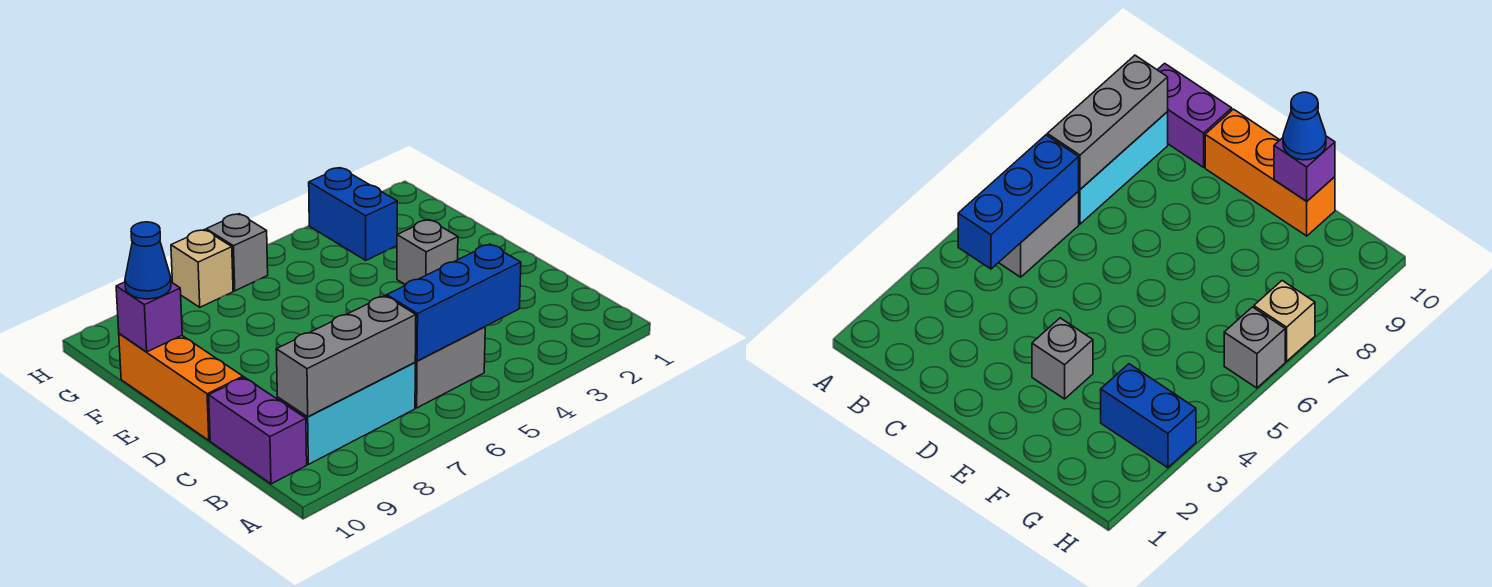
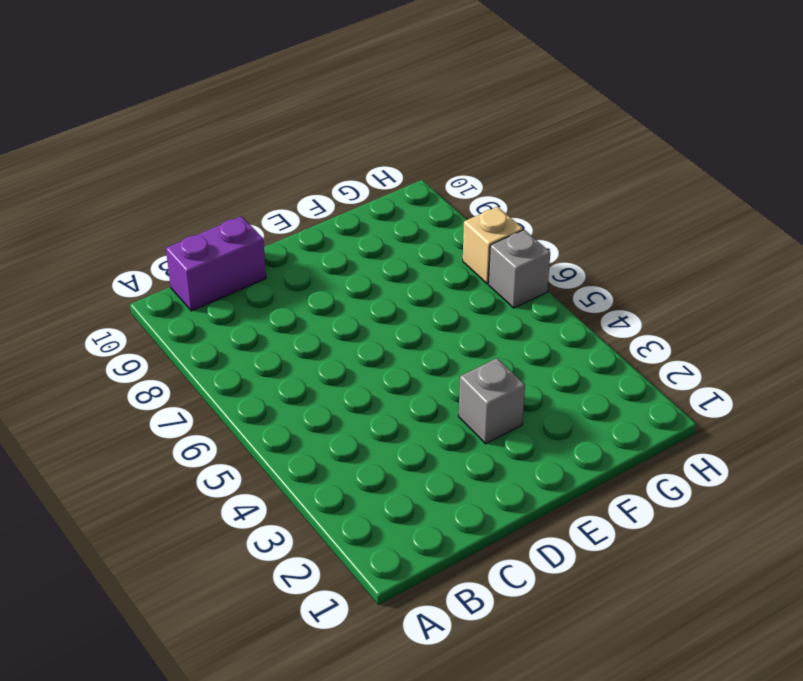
none -> grey brick B5:B6 level 1
none -> cyan brick B7:B9 level 1
none -> orange brick D10:F10 level 1

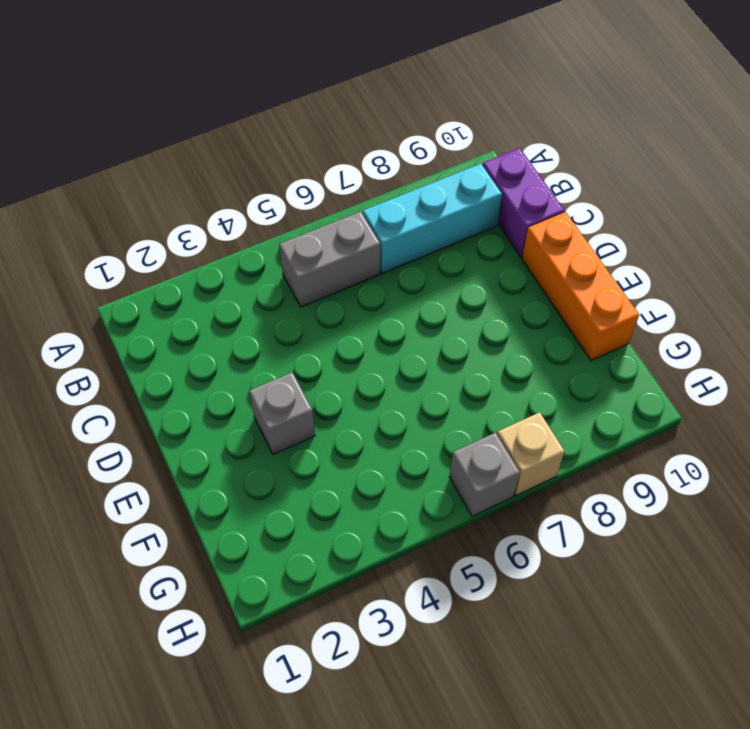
none -> blue brick G3:H3 level 1
none -> blue brick B4:B6 level 2
none -> grey brick B7:B9 level 2

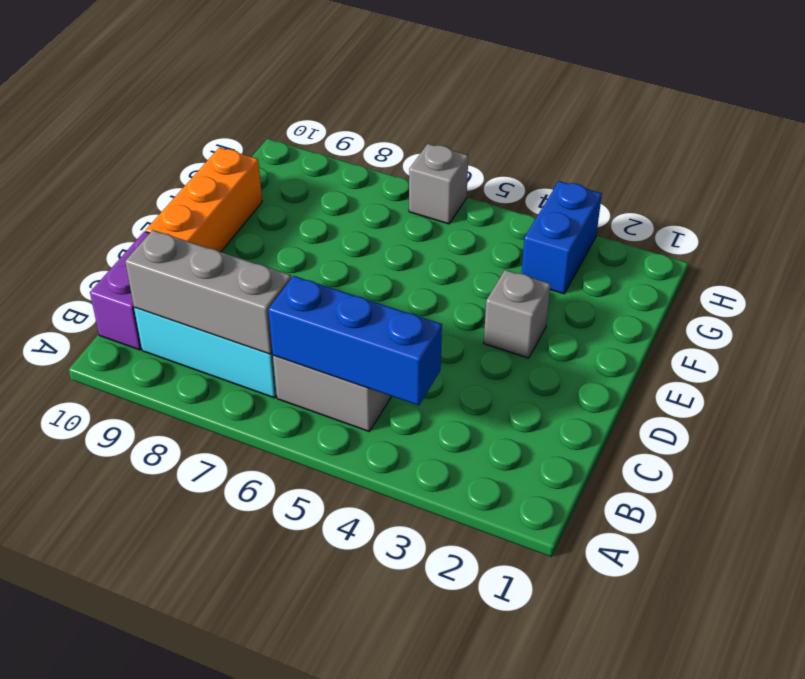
none -> tan brick H7 level 1
none -> purple brick F10 level 2
none -> blue cone F10 level 3

